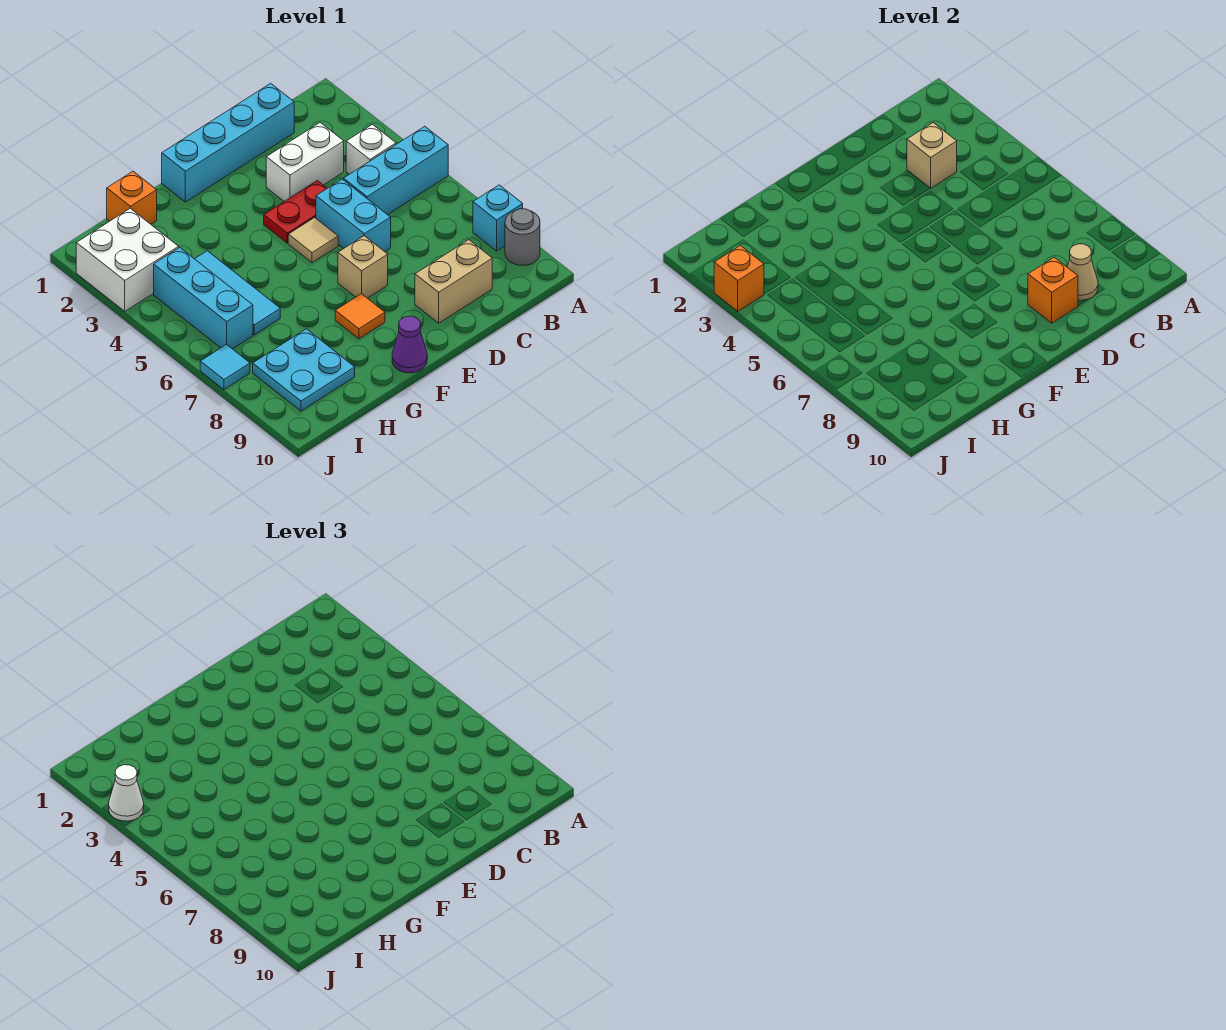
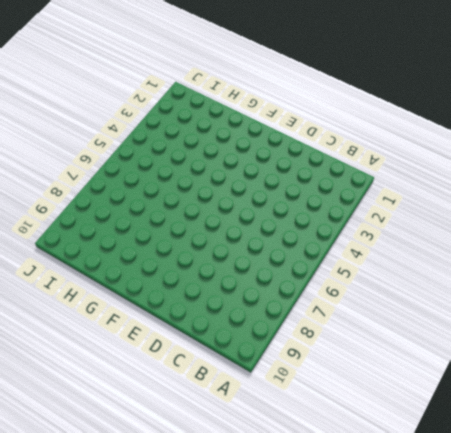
none -> cyan brick A5:C5 level 1
none -> cyan brick A8 level 1
none -> grey round brick A9 level 1

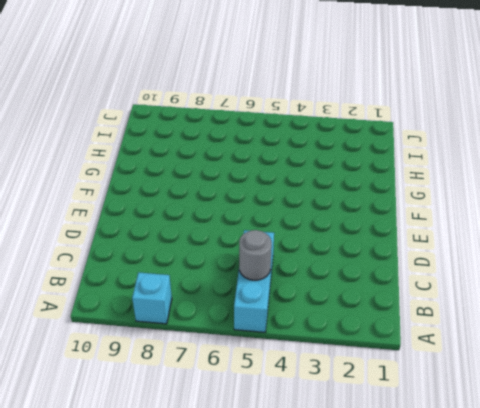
grey round brick B5 level 2 -> grey round brick A9 level 1
none -> white brick B4 level 1
none -> cyan brick C1:F1 level 1
none -> white brick C3:D3 level 1

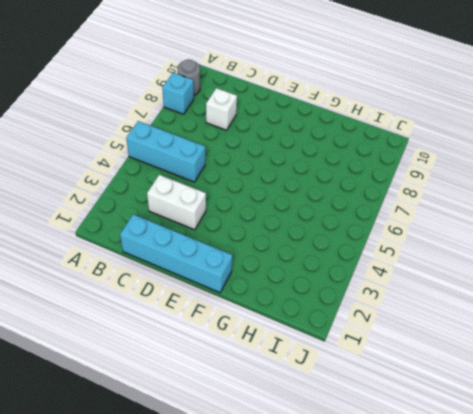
white brick C8 level 1 -> white brick B4 level 1
none -> tan brick C9:D9 level 1
none -> red plate D4:E4 level 1
none -> cyan brick D5:D6 level 1

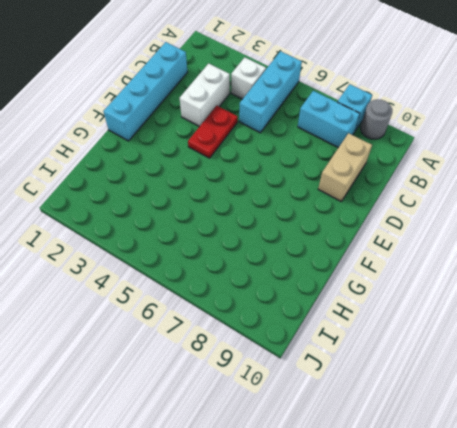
cyan brick B7:B8 level 1 -> cyan brick D5:D6 level 1
none -> tan tile E5 level 1
none -> tan brick E7 level 1
none -> orange tile F8 level 1

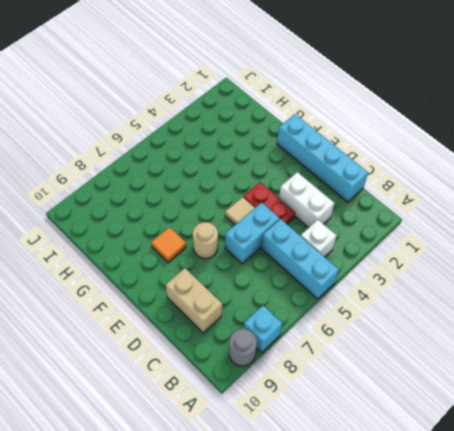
tan round brick E7 level 1 -> tan brick E7 level 1
none -> purple cone F10 level 1
none -> orange brick H1 level 1
none -> cyan tile H4:H6 level 1

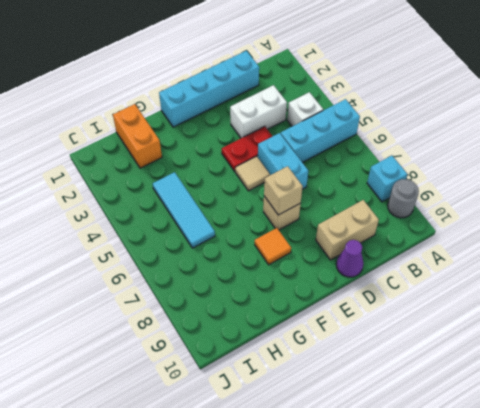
purple cone D10 level 1 -> purple cone F10 level 1
tan brick E7 level 2 -> tan brick C3 level 2
orange brick H1:H2 level 1 -> orange brick H1 level 1
none -> cyan plate H8:I9 level 1
none -> white brick I2:J3 level 1
none -> cyan brick I4:I6 level 1

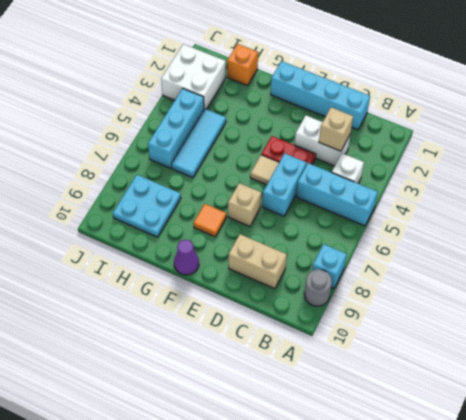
none -> cyan tile J7 level 1
none -> tan cone C9 level 2
none -> orange brick D9 level 2

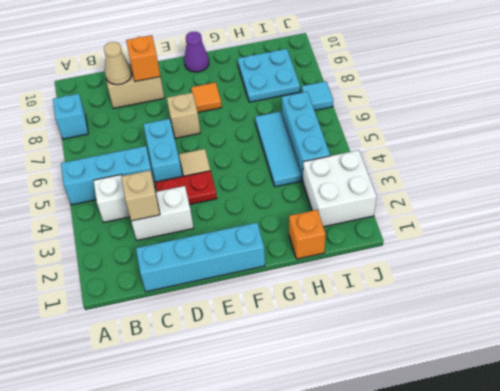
none -> grey round brick A9 level 1
none -> orange brick J3 level 2
none -> white cone J3 level 3

